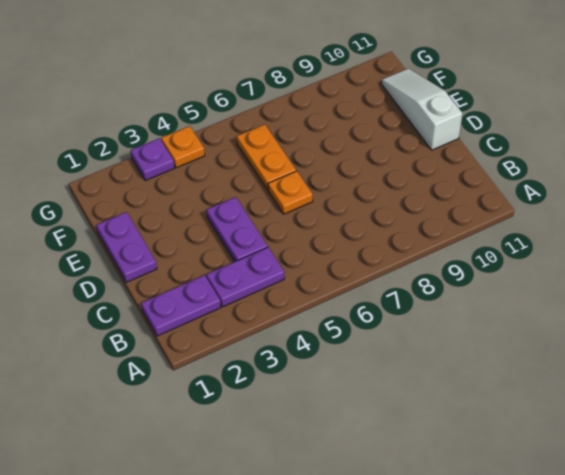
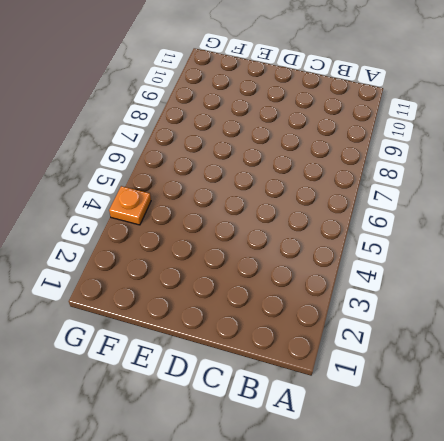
none -> purple plate B1:B2 level 1
none -> purple plate B3:B4 level 1

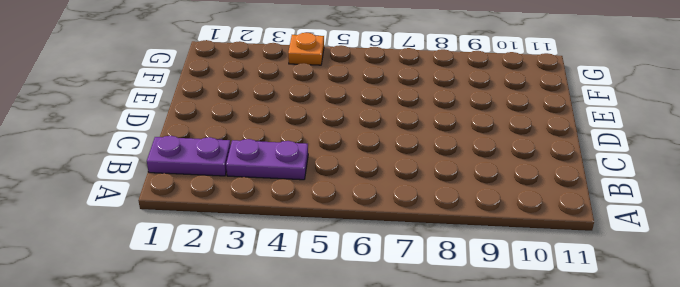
none -> purple plate C4:D4 level 1
none -> purple plate D1:E1 level 1

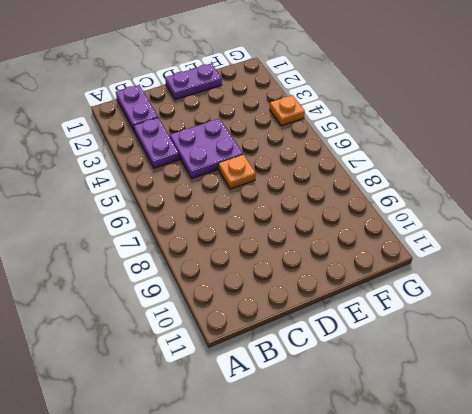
purple plate C4:D5 level 1 -> purple plate C4:D4 level 1
none -> white slope D11:F11 level 1 top D
none -> orange plate E6:F6 level 1

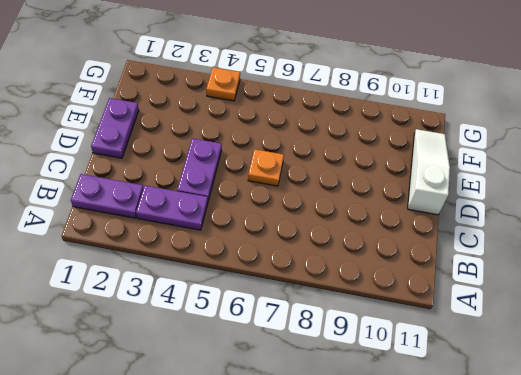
none -> orange plate E6:F6 level 1
none -> purple plate G3 level 1

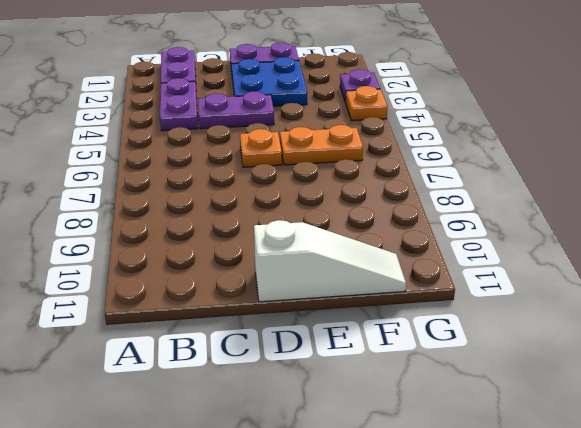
blue plate D2:E3 level 1 -> none

